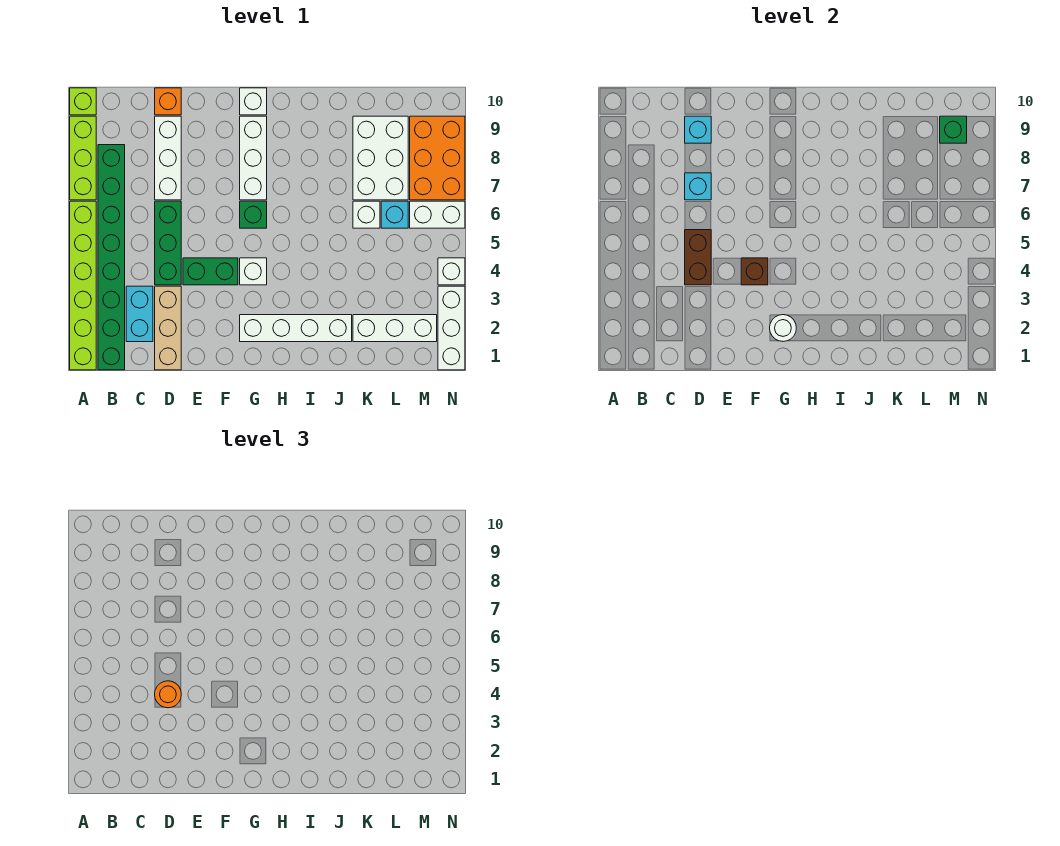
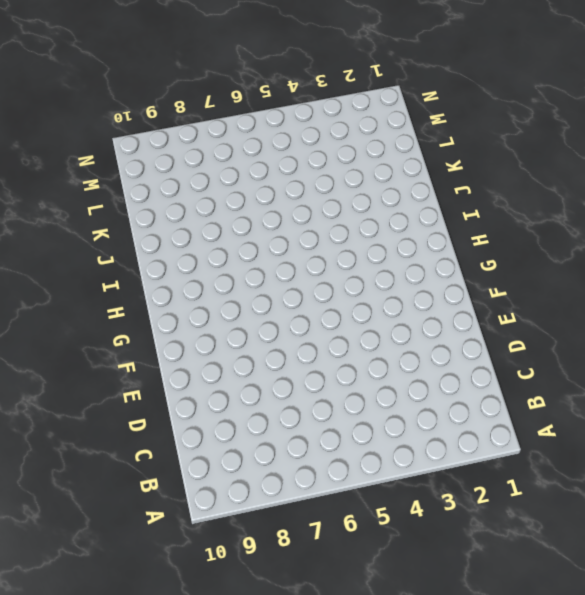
none -> lime brick A1:A6 level 1
none -> lime brick A7:A9 level 1
none -> lime brick A10 level 1
none -> green brick B1:B8 level 1

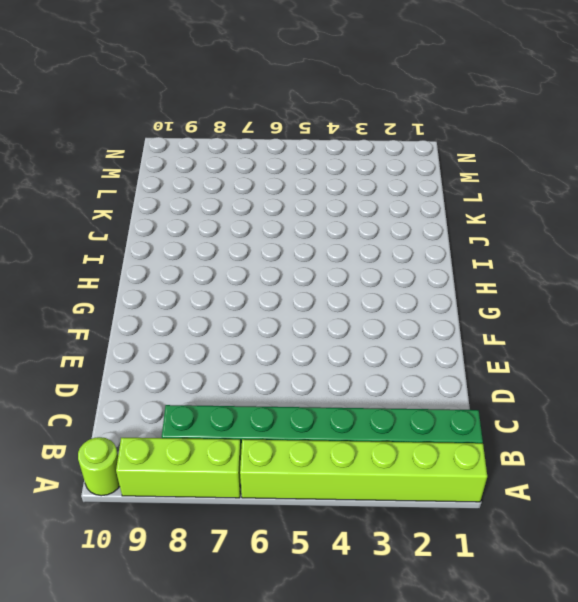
lime round brick A10 level 1 -> lime brick A10 level 1
none -> cyan brick C2:C3 level 1
none -> tan brick D1:D3 level 1
none -> green brick D4:D6 level 1
none -> white brick D7:D9 level 1

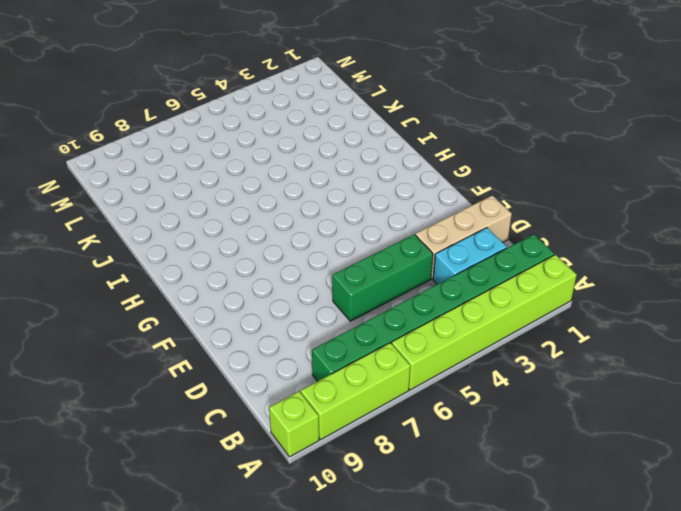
none -> white brick D7:D9 level 1
none -> orange brick D10 level 1
none -> green brick E4:F4 level 1
none -> white brick G2:J2 level 1

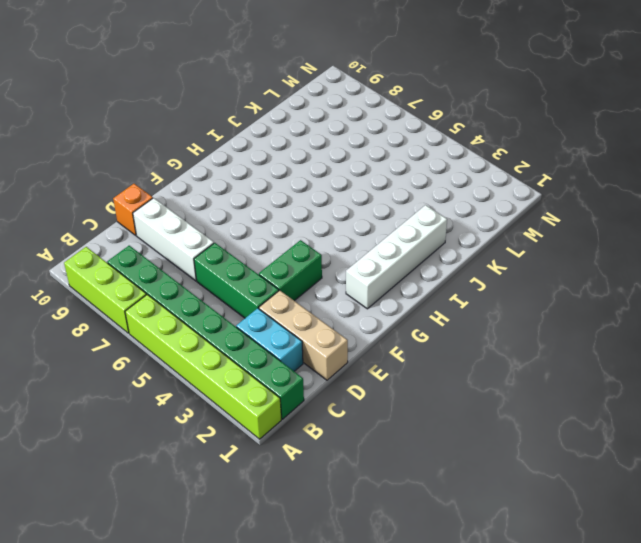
none -> lime brick A10 level 1
none -> white brick G4 level 1
none -> green brick G6 level 1
none -> white brick G7:G9 level 1

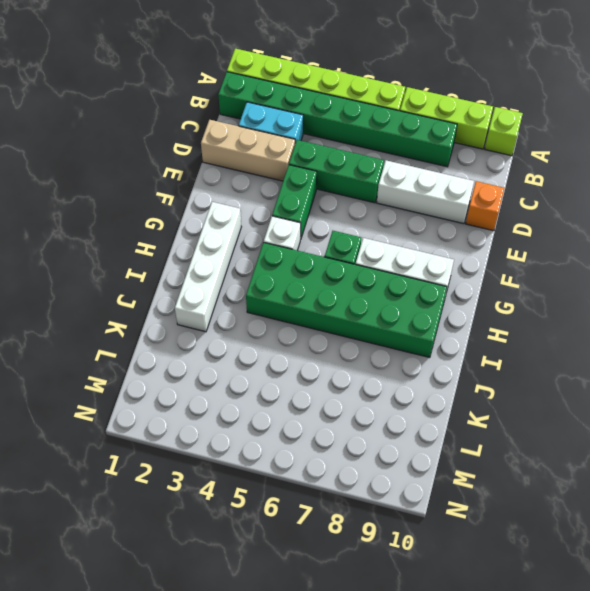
green brick H4:I9 level 1 -> none
none -> white brick G10 level 1
none -> white brick K2:M2 level 1
none -> white brick K6 level 1
none -> white brick K7:L9 level 1

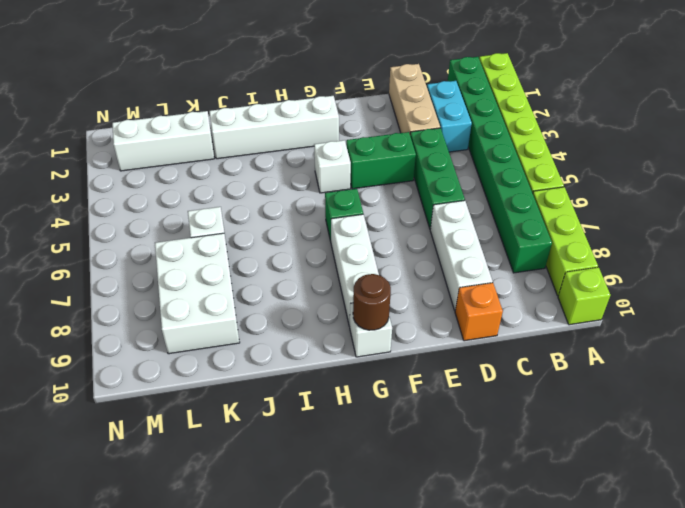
brown round brick G10 level 2 -> none
none -> cyan brick L6 level 1
none -> white brick M6:N6 level 1
none -> orange brick M7:N9 level 1
none -> white brick N1:N3 level 1

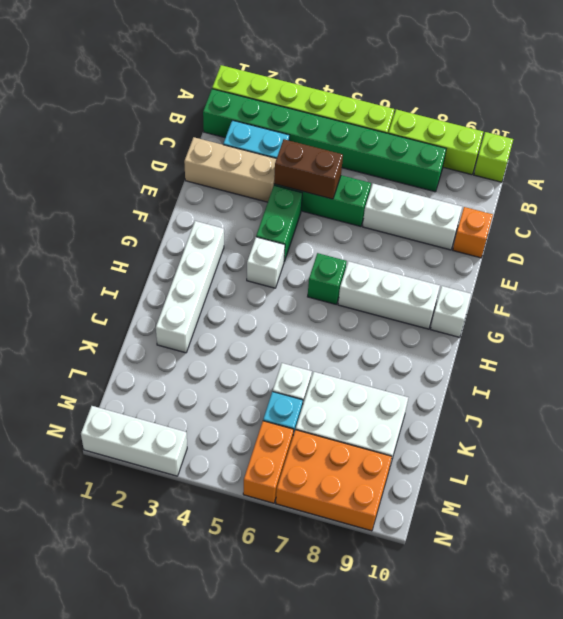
orange brick M6:N6 level 1 -> white brick M6:N6 level 1
none -> white brick K2:M2 level 1
none -> white brick N4 level 1
none -> cyan brick D7 level 2
none -> cyan brick D9 level 2

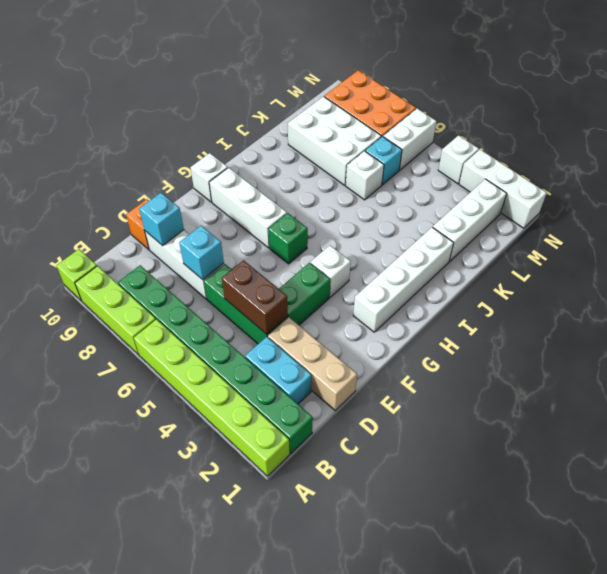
none -> brown brick F4 level 2
none -> white round brick G2 level 2
none -> green brick M9 level 2
none -> orange round brick D4 level 3

